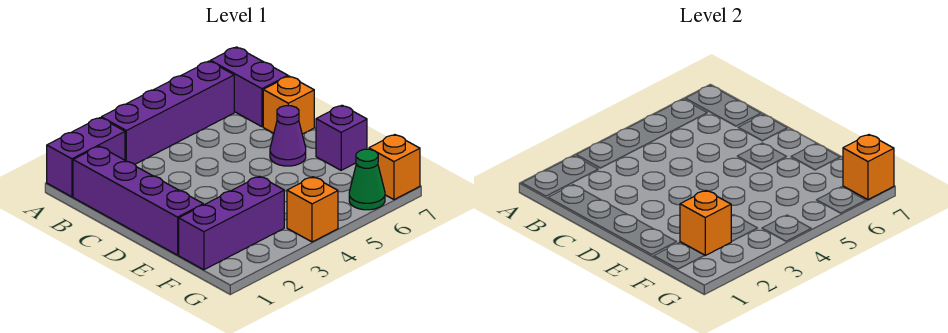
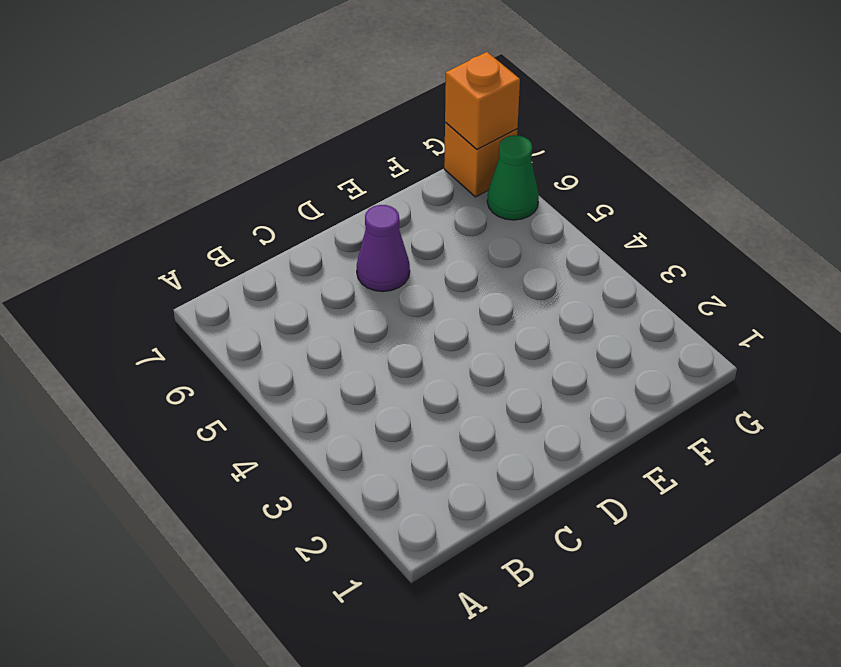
none -> purple brick A1:A2 level 1
none -> purple brick A3:A6 level 1
none -> purple brick A7:B7 level 1

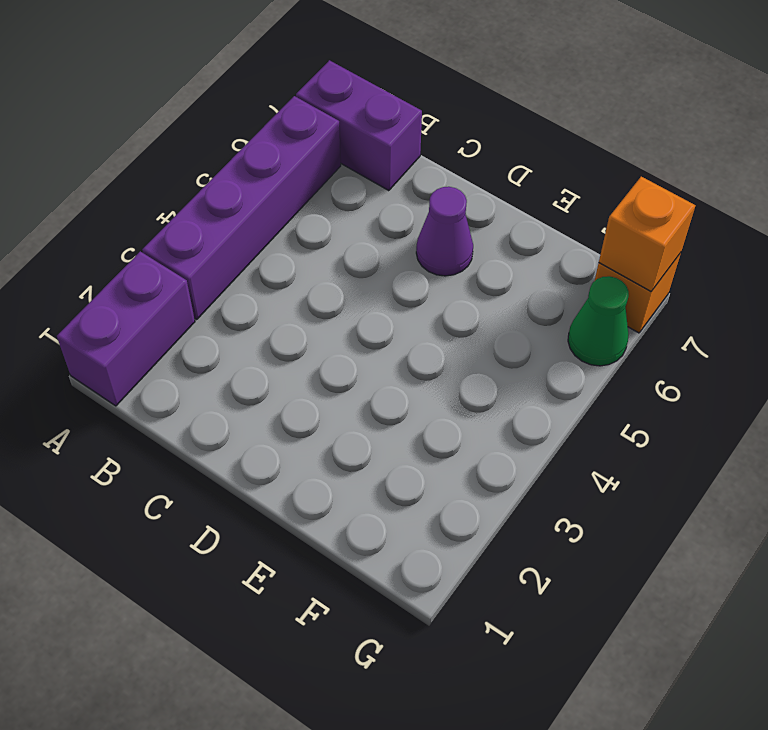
none -> purple brick B1:E1 level 1
none -> orange brick C7 level 1
none -> purple brick E7 level 1

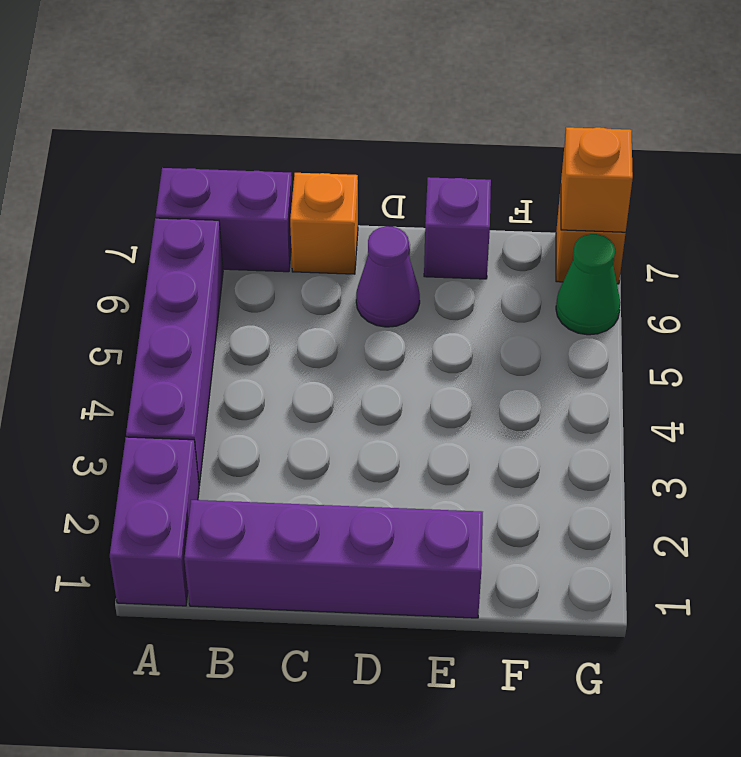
none -> purple brick F1:F3 level 1
none -> orange brick G4 level 1
none -> orange brick F2 level 2

